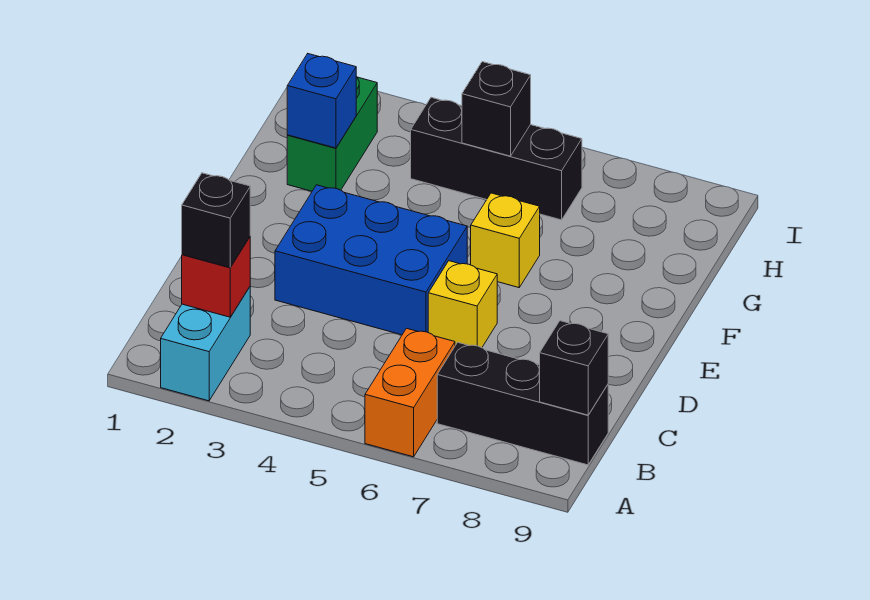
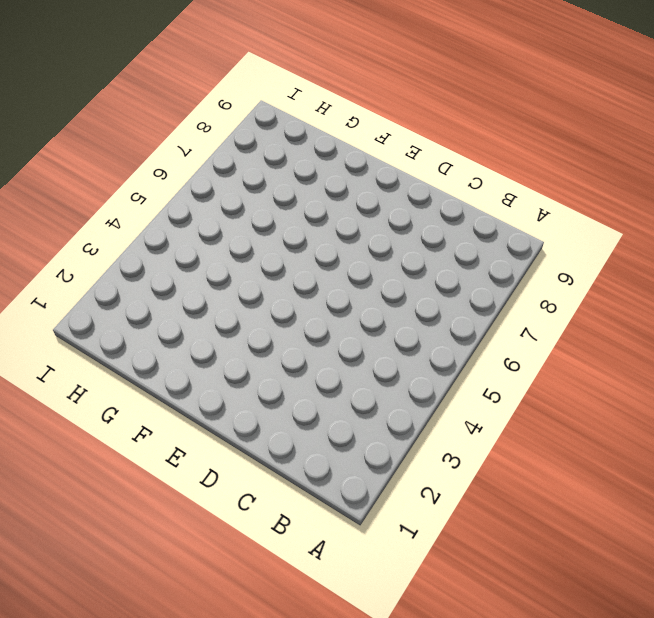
none -> cyan brick A2:B2 level 1
none -> orange brick A6:B6 level 1
none -> black brick B7:B9 level 1

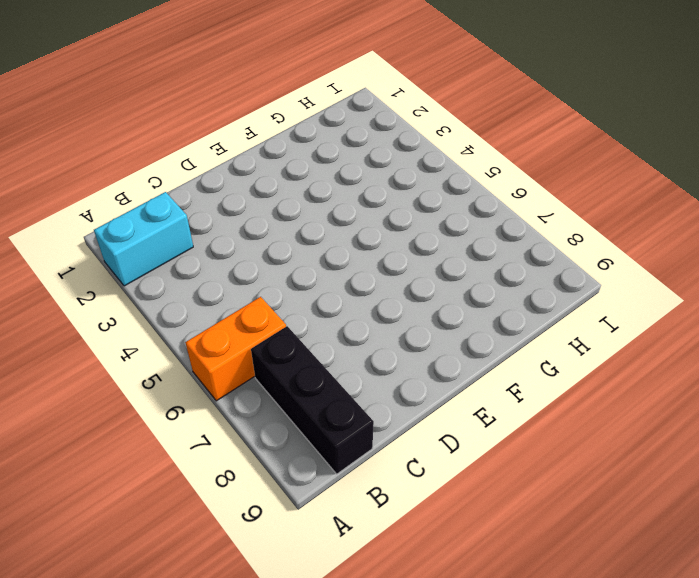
none -> blue brick D3:E5 level 1
none -> yellow brick D6 level 1
none -> yellow brick F6 level 1

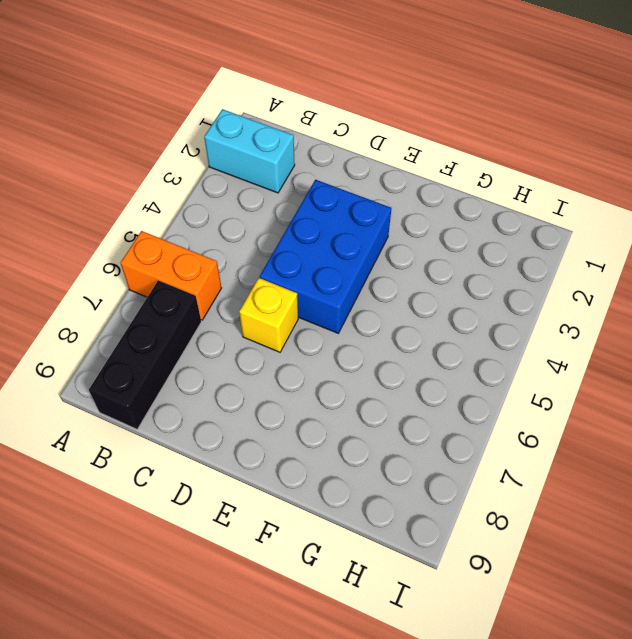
none -> yellow brick F6 level 1
none -> green brick G2:H2 level 1
none -> black brick H4:H6 level 1

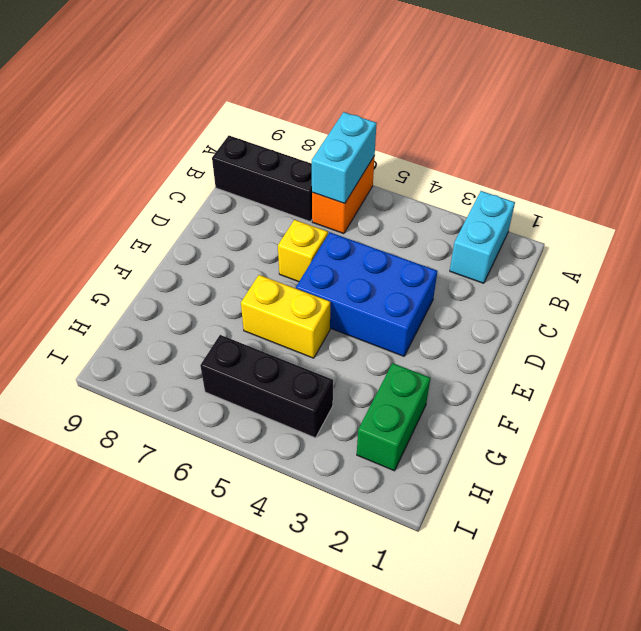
cyan brick A6:B6 level 2 -> none
yellow brick F5:F6 level 1 -> yellow brick F6 level 1
none -> red brick B2 level 2
none -> black brick B9 level 2
none -> blue brick G2 level 2

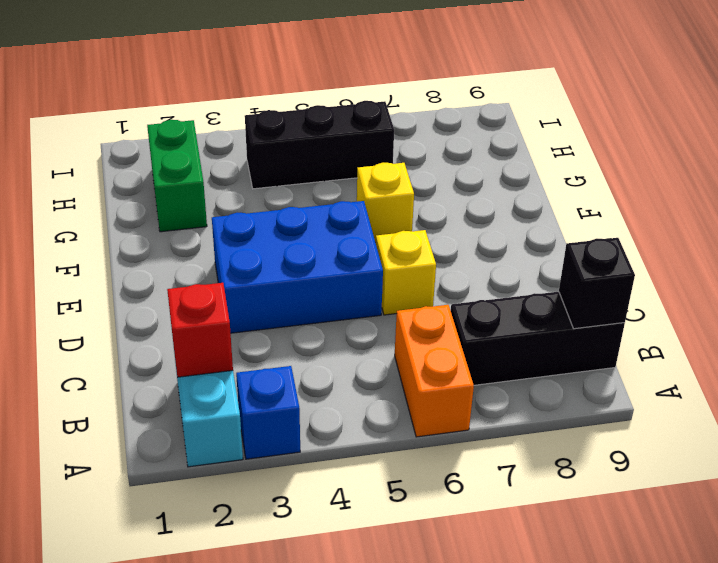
blue brick A3 level 1 -> blue brick G2 level 2
none -> black brick H5 level 2
none -> black brick B2 level 3

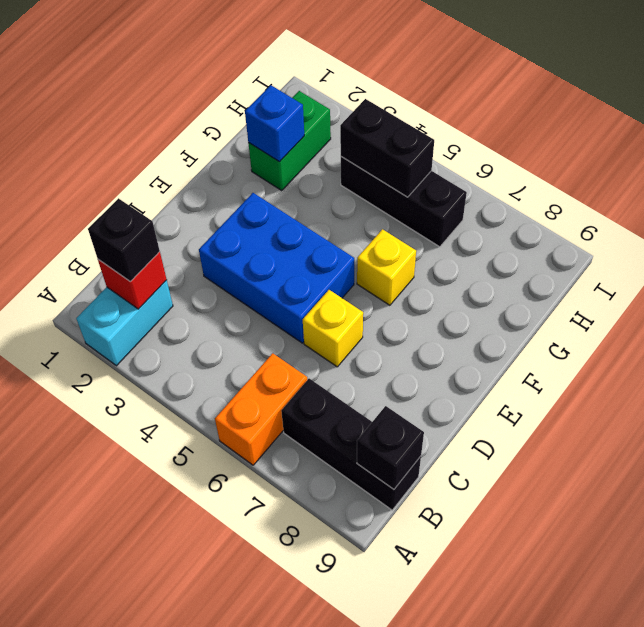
black brick H4:H5 level 2 -> black brick H5 level 2

